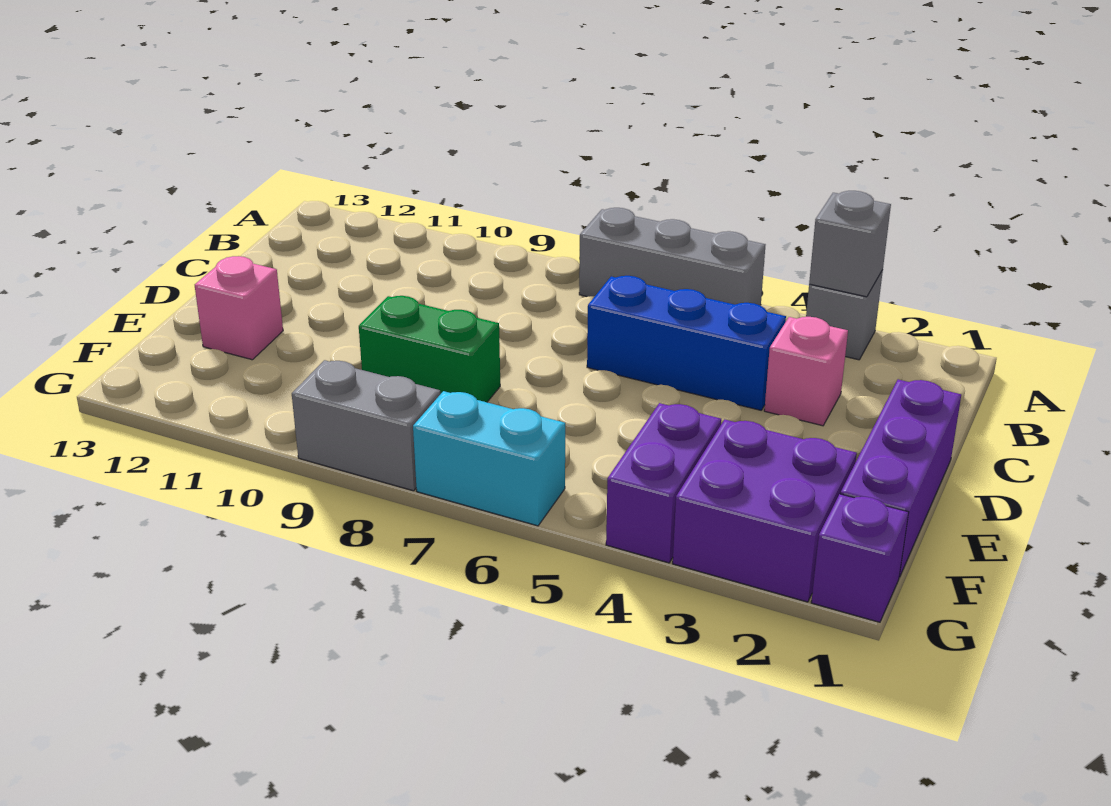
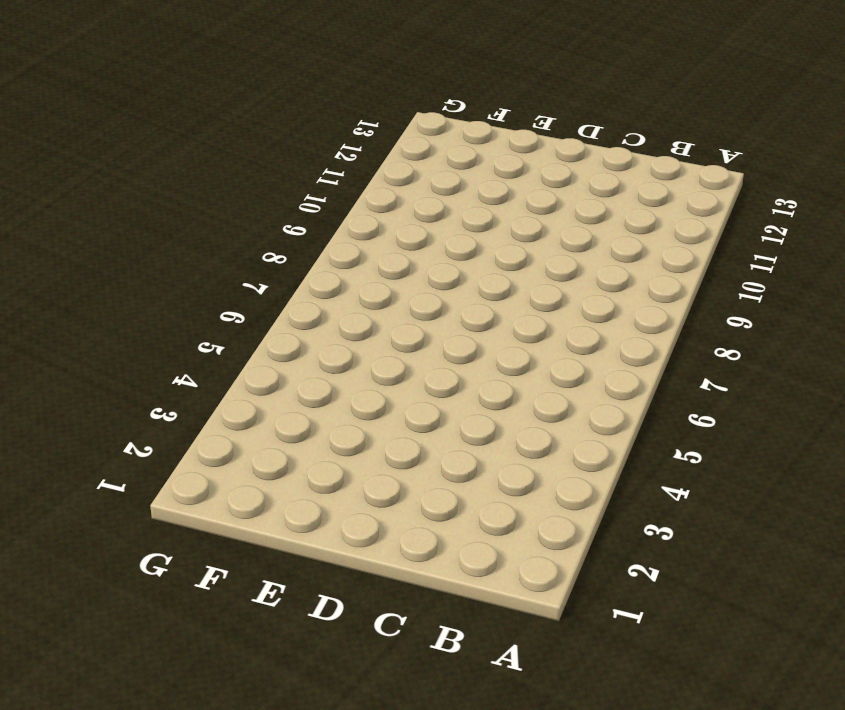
none -> grey brick A3 level 1
none -> grey brick A5:A7 level 1
none -> pink brick C3 level 1

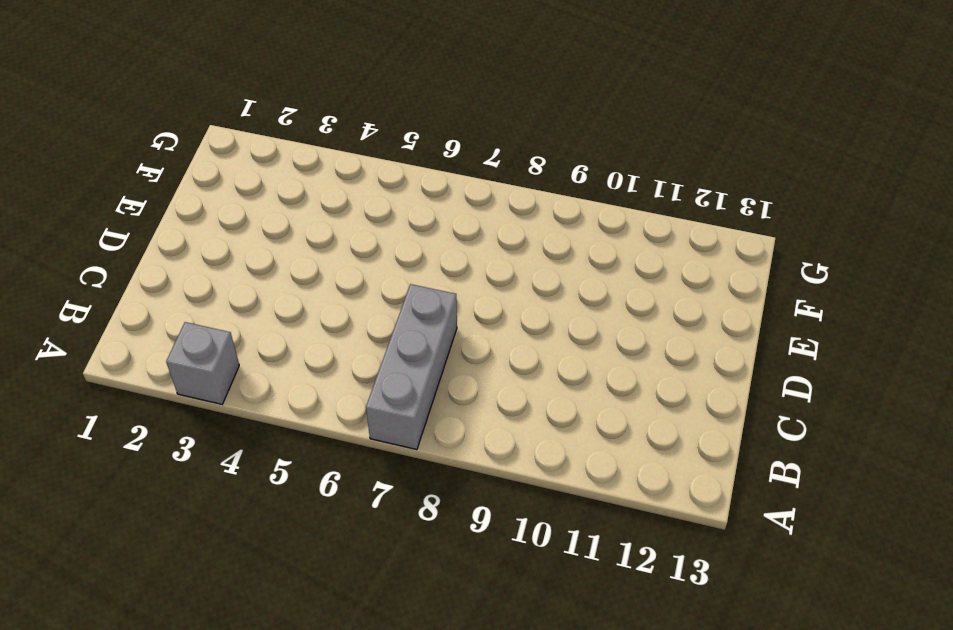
grey brick A7:C7 level 1 -> grey brick A5:A7 level 1
none -> pink brick C3 level 1
none -> blue brick C4:C6 level 1
none -> purple brick D1:F1 level 1

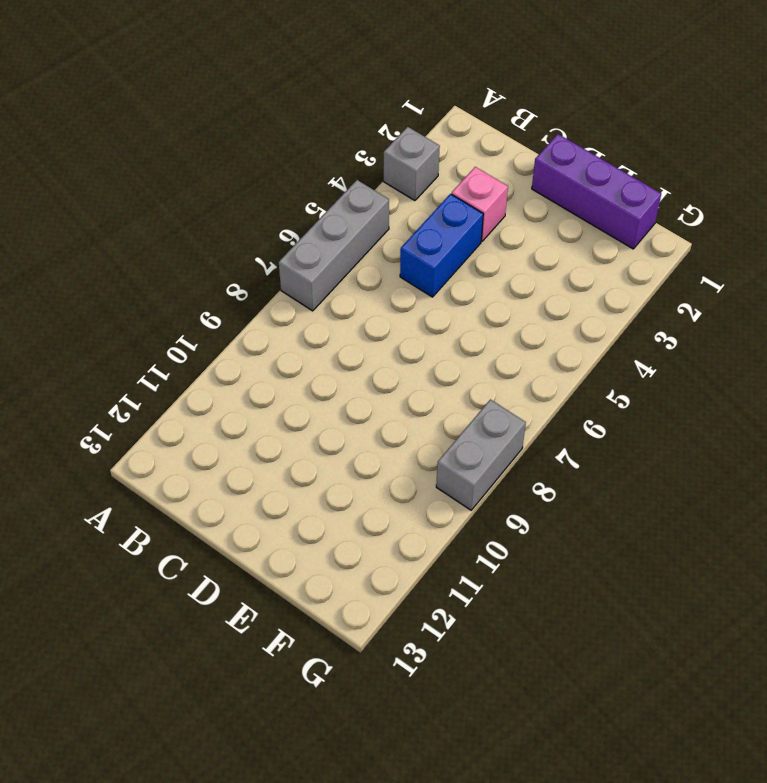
blue brick C4:C5 level 1 -> blue brick C4:C6 level 1
none -> green brick E8:E9 level 1
none -> pink brick E12 level 1
none -> purple brick F2:G3 level 1

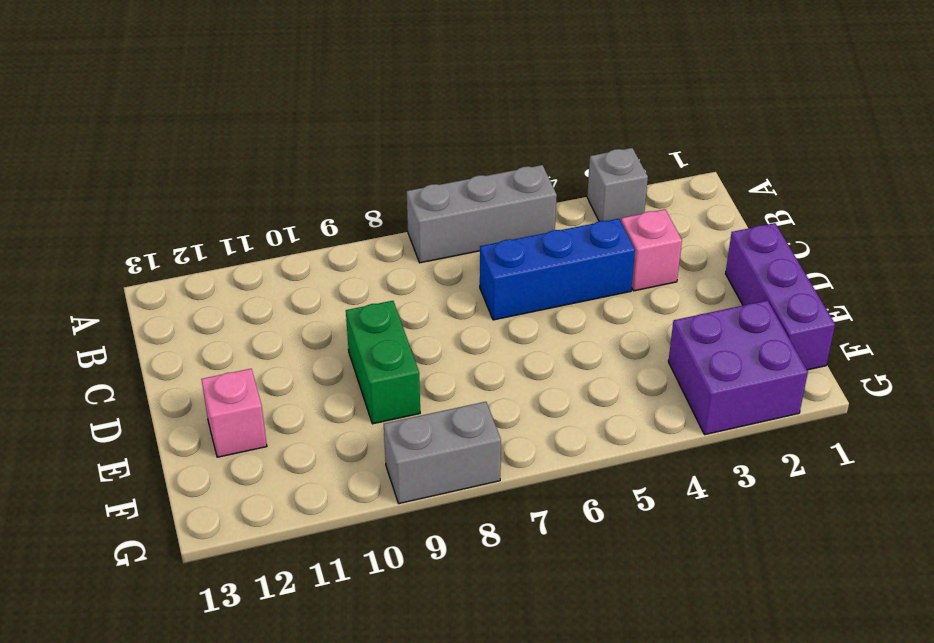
green brick D9:E9 level 1 -> green brick E8:E9 level 1
none -> purple brick F4:G4 level 1
none -> purple brick G1 level 1
none -> cyan brick G6:G7 level 1

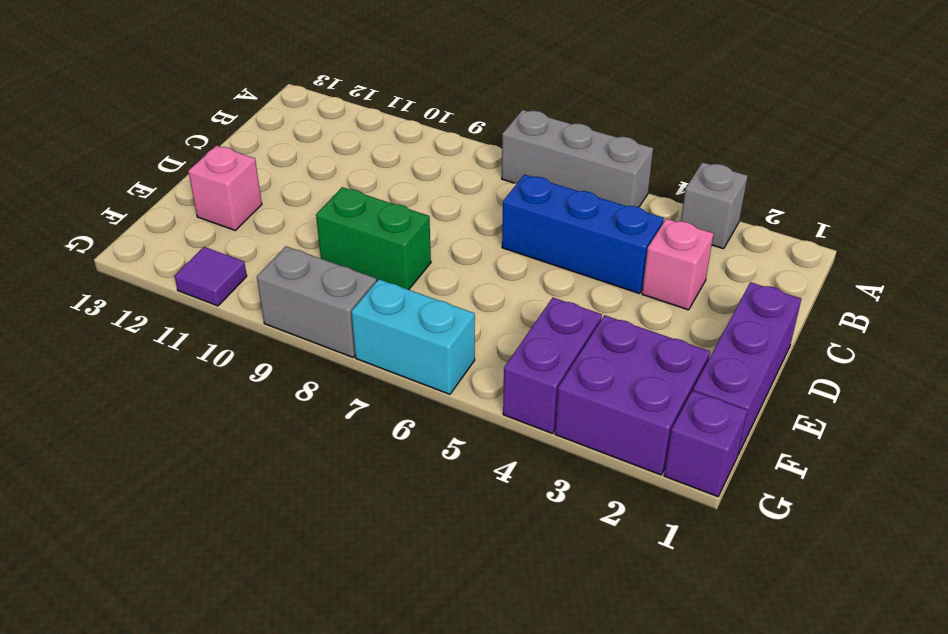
purple tile G11 level 1 -> none
none -> grey brick A3 level 2

